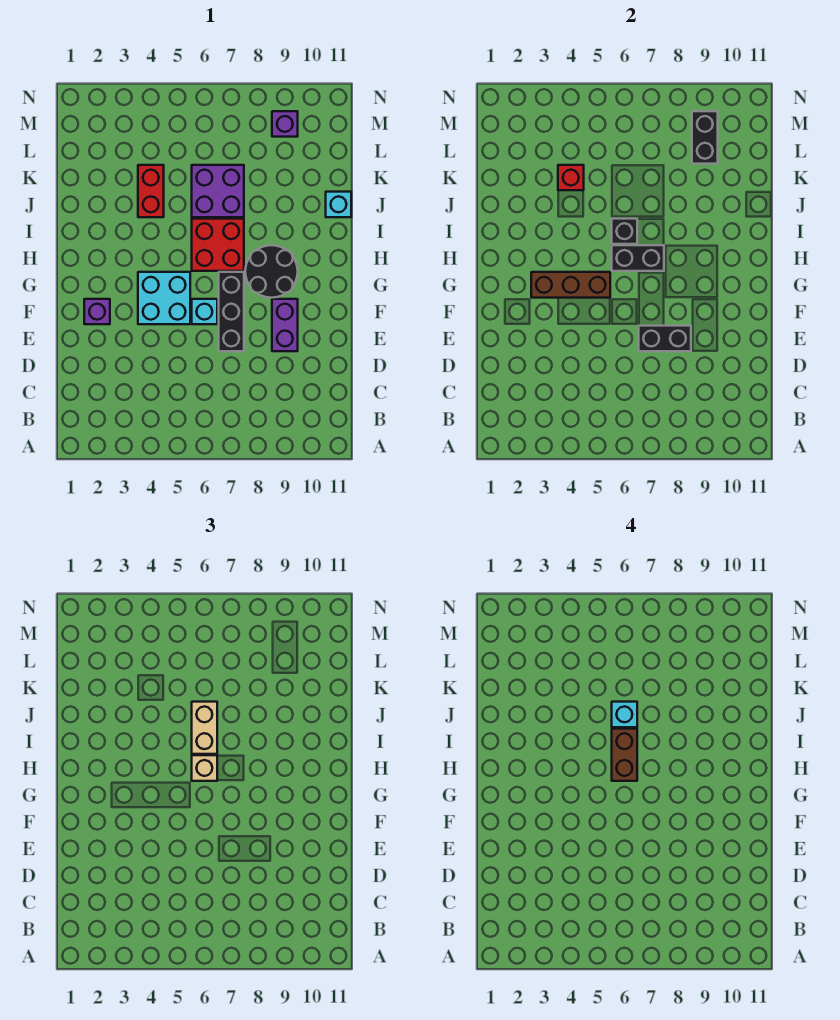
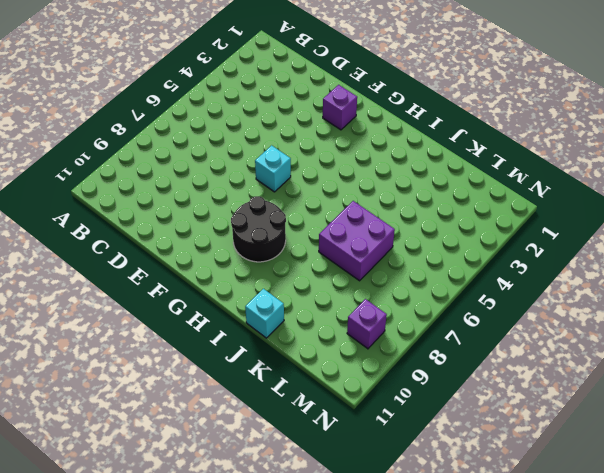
none -> black brick E7:G7 level 1
none -> purple brick E9:F9 level 1
none -> cyan brick F4:G5 level 1

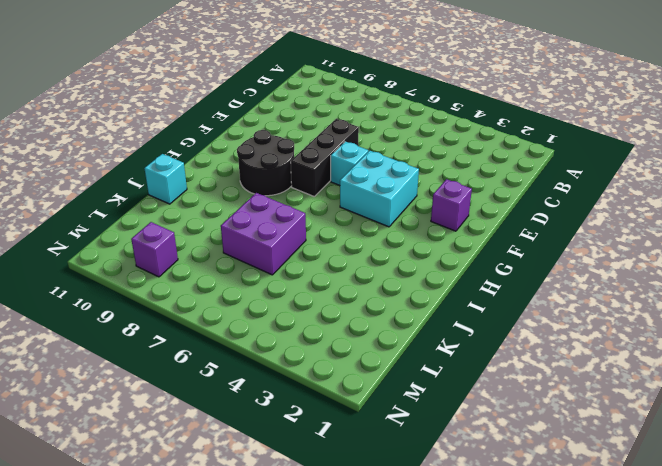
none -> purple brick E9:F9 level 1
none -> red brick H6:I7 level 1
none -> red brick J4:K4 level 1

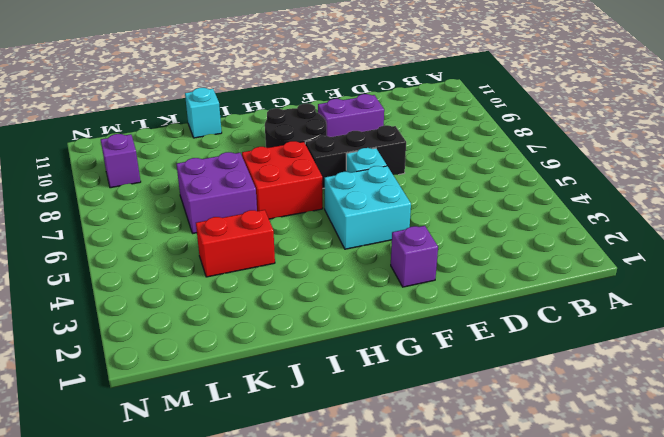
none -> black brick E7:E8 level 2
none -> brown brick G3:G5 level 2
none -> black brick H6:H7 level 2

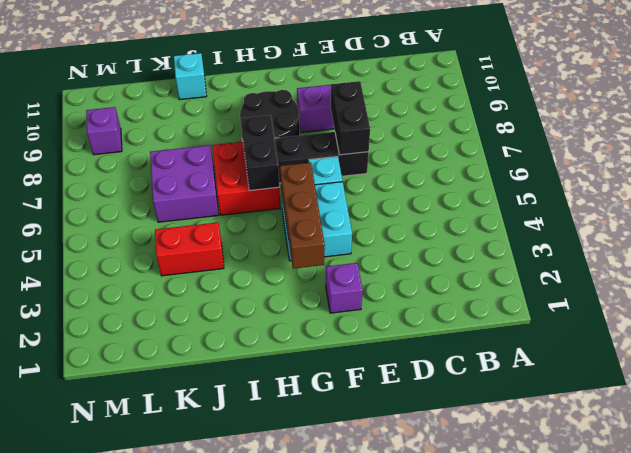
none -> black brick I6 level 2
none -> red brick K4 level 2
none -> black brick L9:M9 level 2

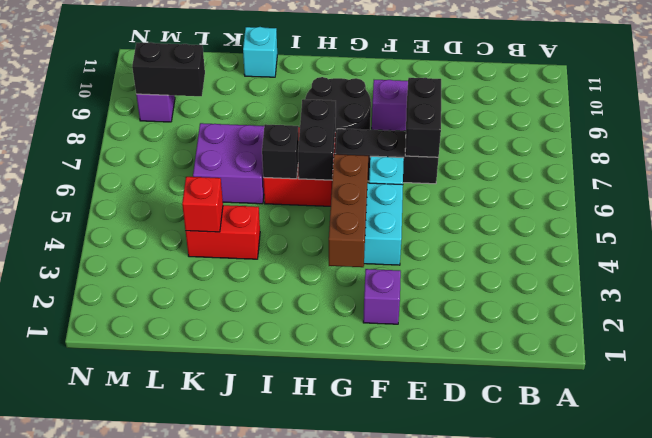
none -> tan brick H6 level 3
none -> tan brick I6:J6 level 3
none -> brown brick H6:I6 level 4

